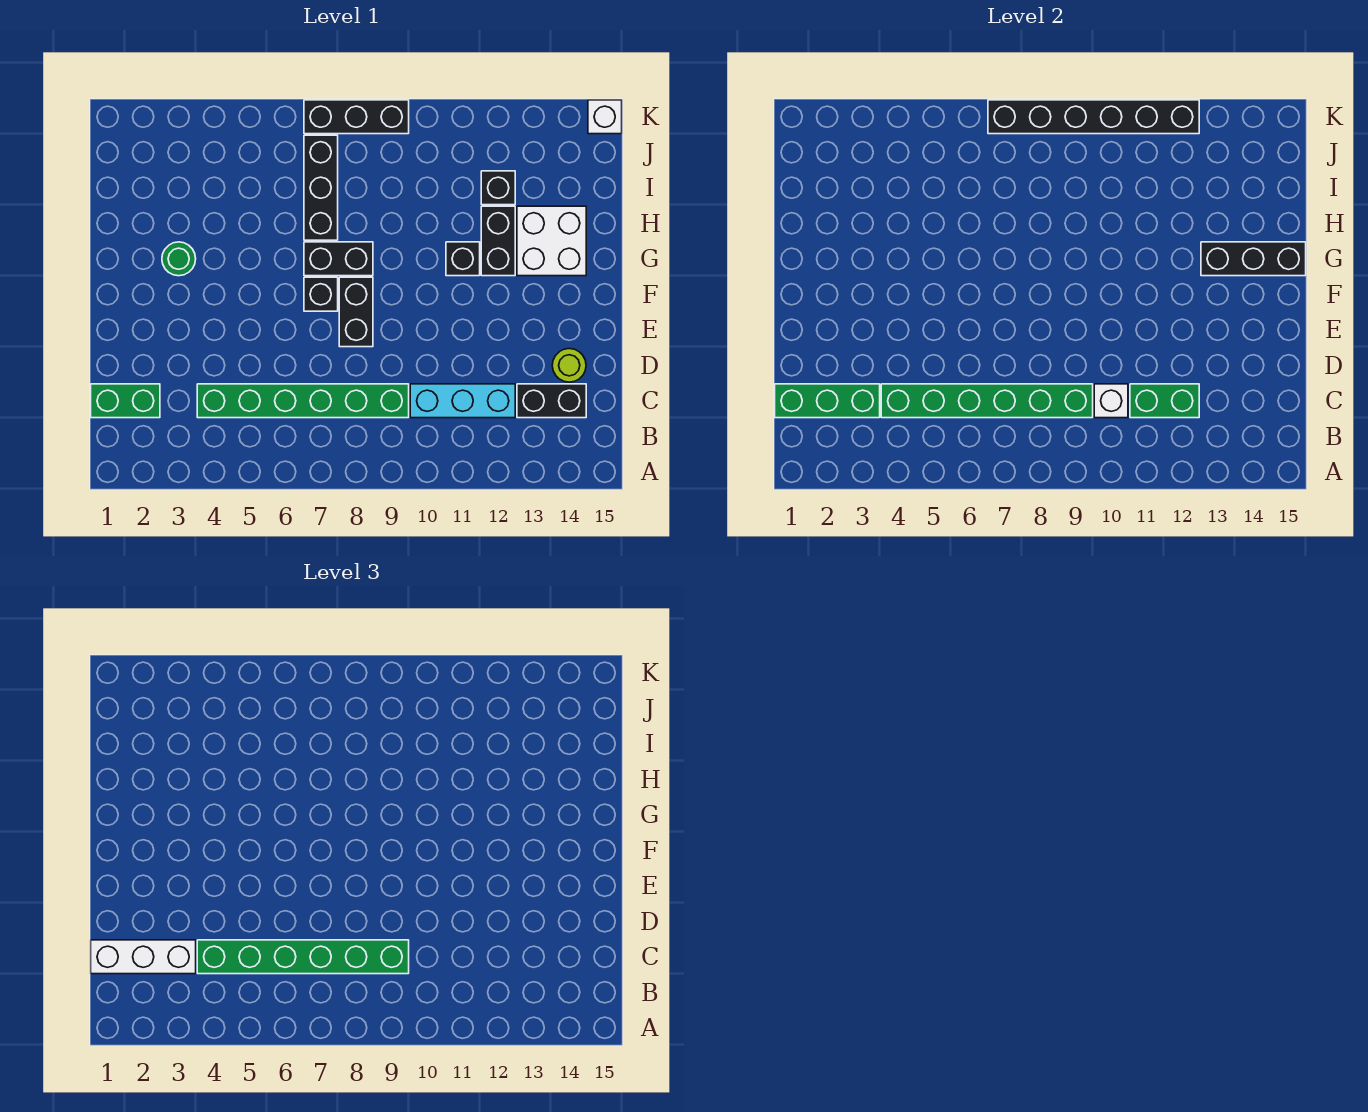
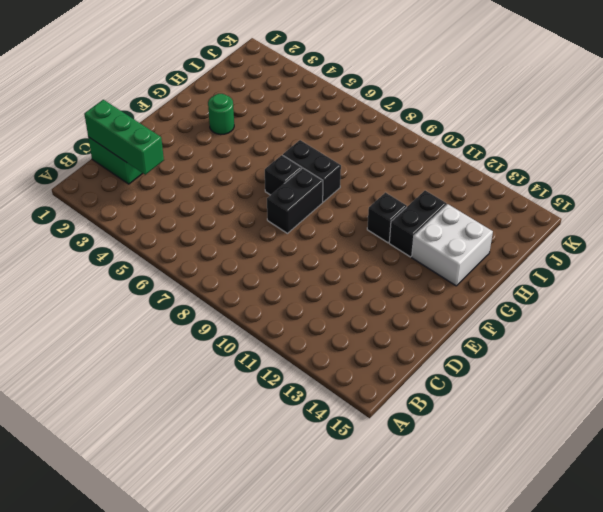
none -> green brick C4:C9 level 1
none -> cyan brick C10:C12 level 1
none -> black brick C13:C14 level 1

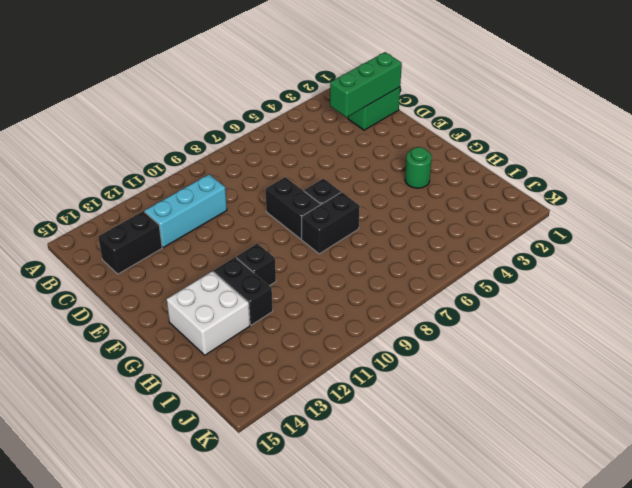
none -> green brick C4:C9 level 1
none -> lime round brick D14 level 1
none -> black brick H7:J7 level 1

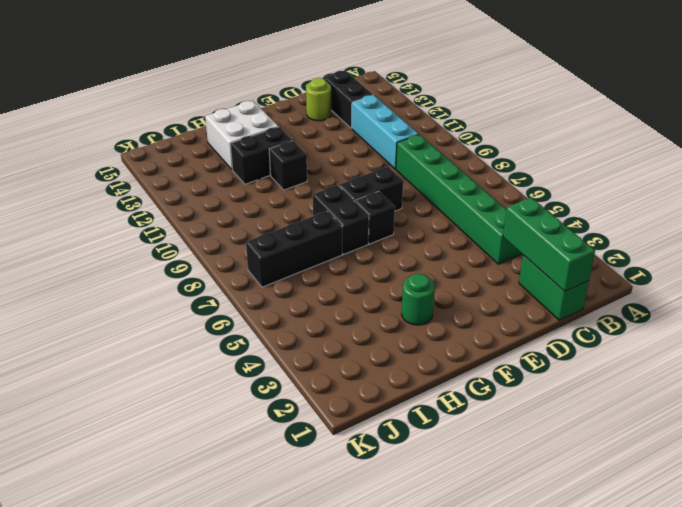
none -> black brick I12 level 1
none -> black brick K7:K9 level 1
none -> white brick K15 level 1

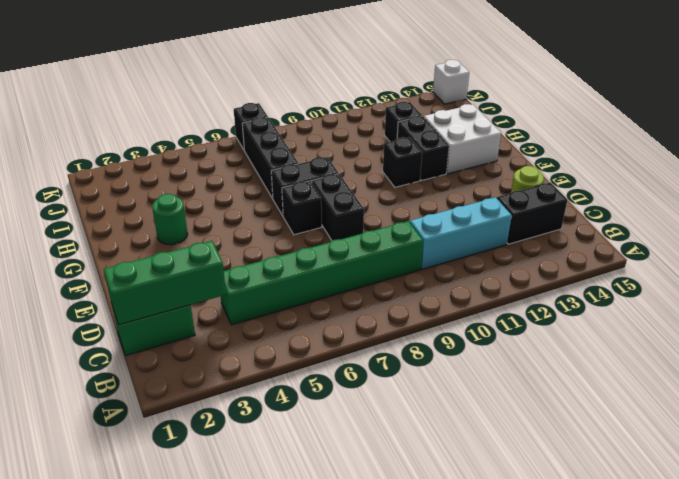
black brick K7 level 1 -> black brick K7:K9 level 1
none -> green brick C4:C9 level 2
none -> white brick C10 level 2
none -> green brick C11:C12 level 2

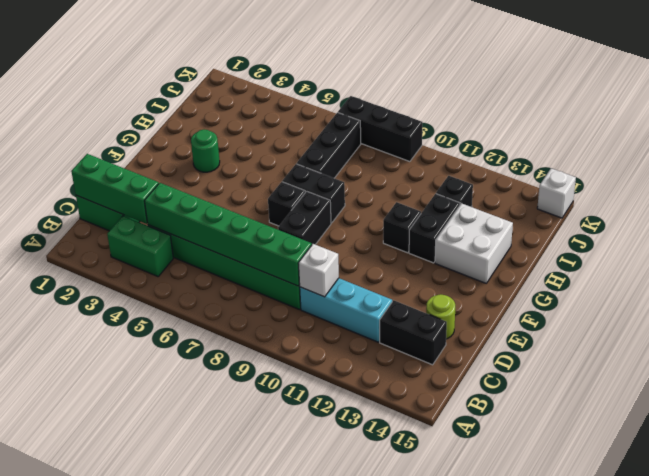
green brick B3:B4 level 1 -> green brick C11:C12 level 2
none -> black brick G13:G15 level 2
none -> black brick K7:K12 level 2
none -> white brick C1:C3 level 3

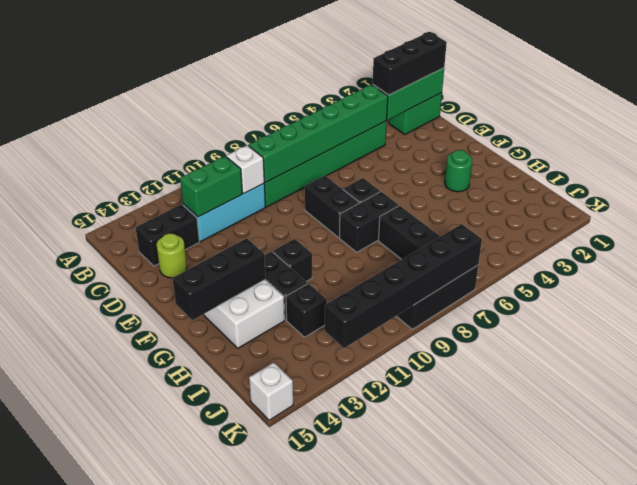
black brick C1:C3 level 3 -> white brick C1:C3 level 3
none -> green brick C4:C9 level 3

